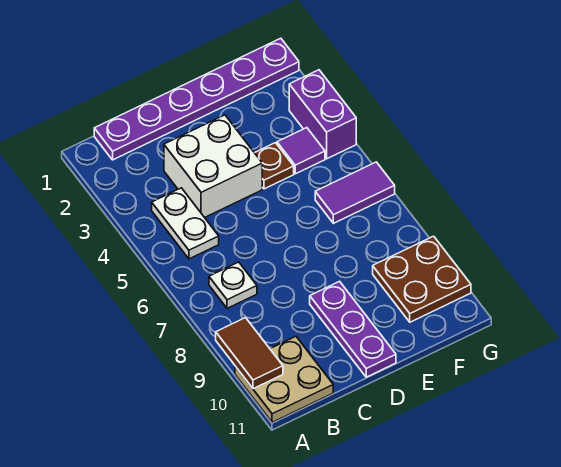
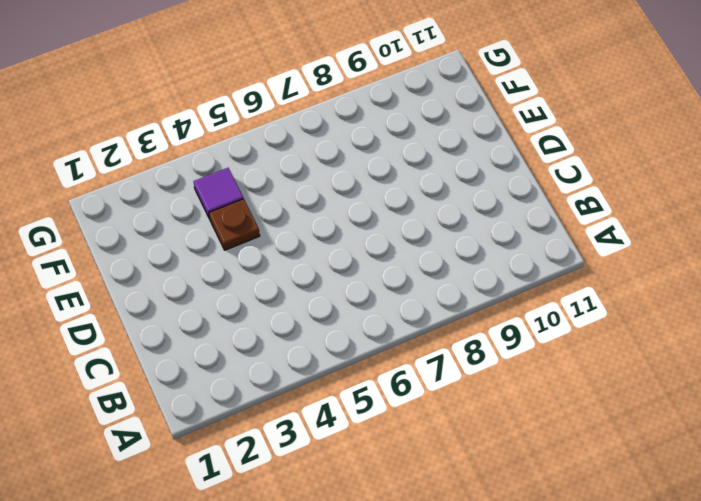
none -> tan plate A10:B11 level 1
none -> purple plate B1:G1 level 1
none -> white plate B4:B5 level 1

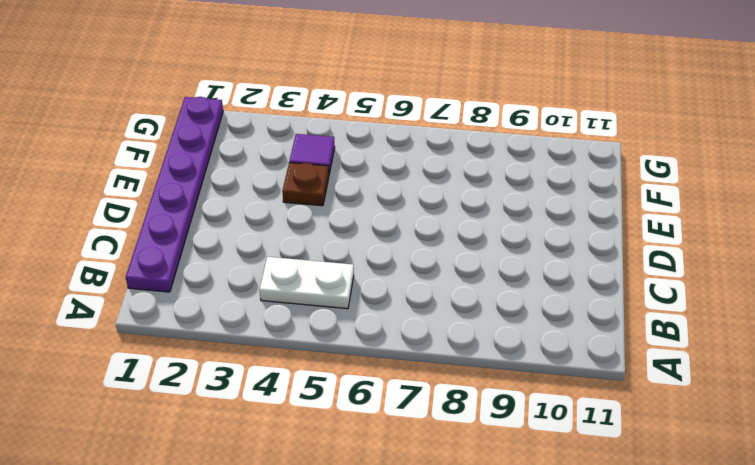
none -> tan plate A10:B11 level 1
none -> white plate B7 level 1
none -> white brick C3:D4 level 1

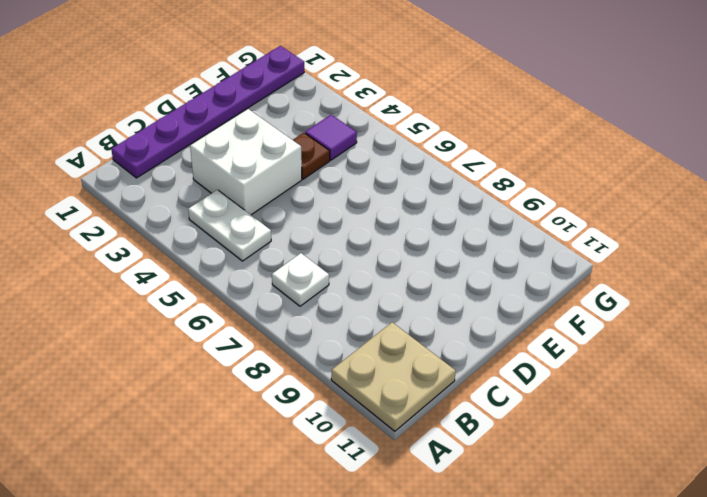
none -> purple plate D9:D11 level 1
none -> purple tile F6:G6 level 1
none -> brown plate F9:G10 level 1

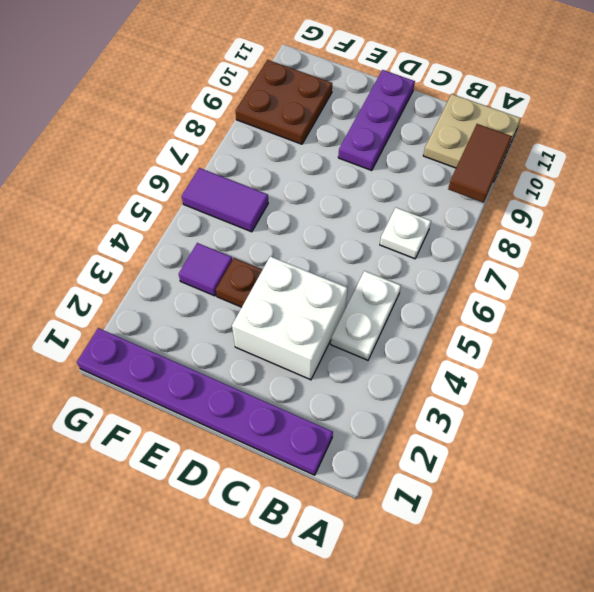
none -> purple brick G3:G4 level 1

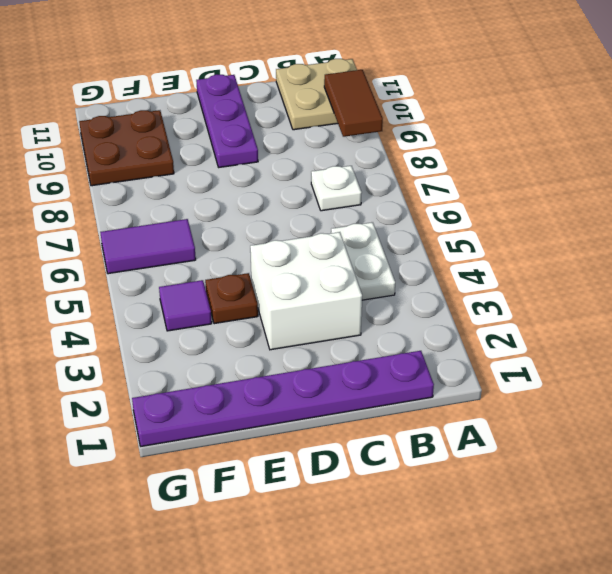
none -> purple brick G3:G4 level 1

